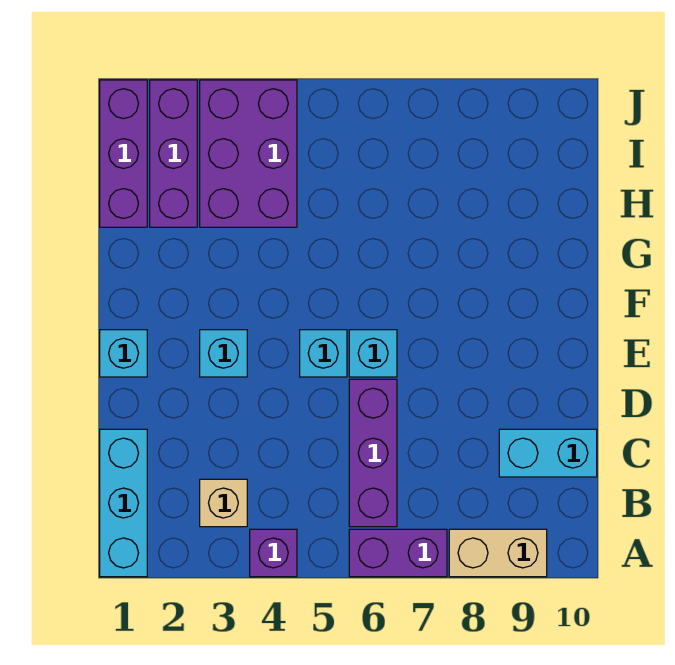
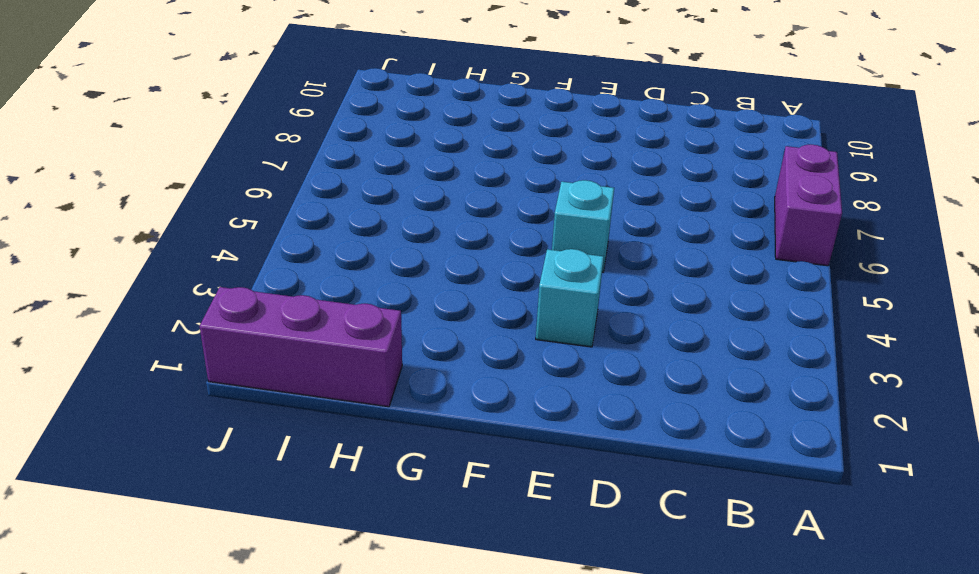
none -> cyan brick A1:C1 level 1
none -> purple brick A4 level 1
none -> tan brick A8:A9 level 1

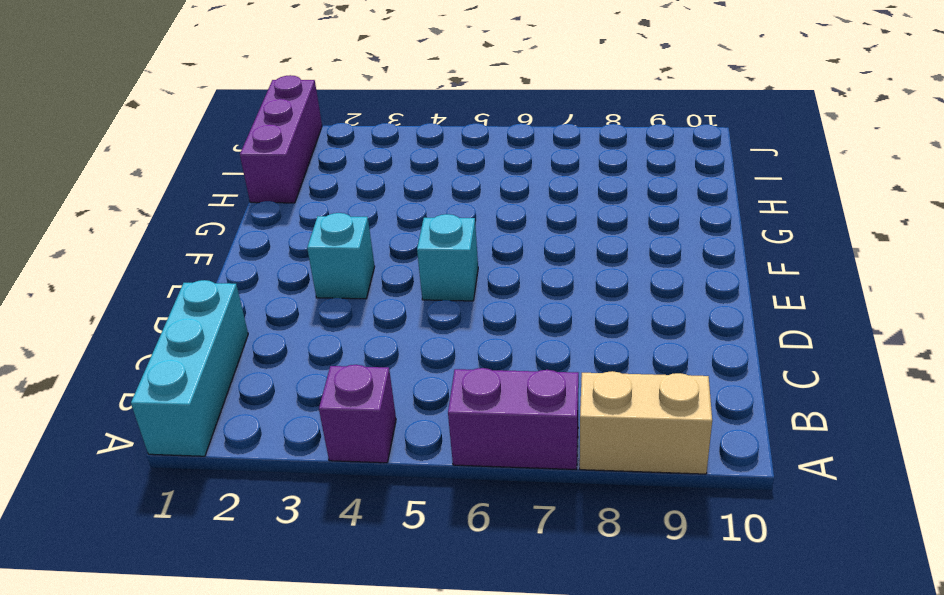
none -> tan brick B3 level 1
none -> purple brick B6:D6 level 1
none -> cyan brick C9:C10 level 1

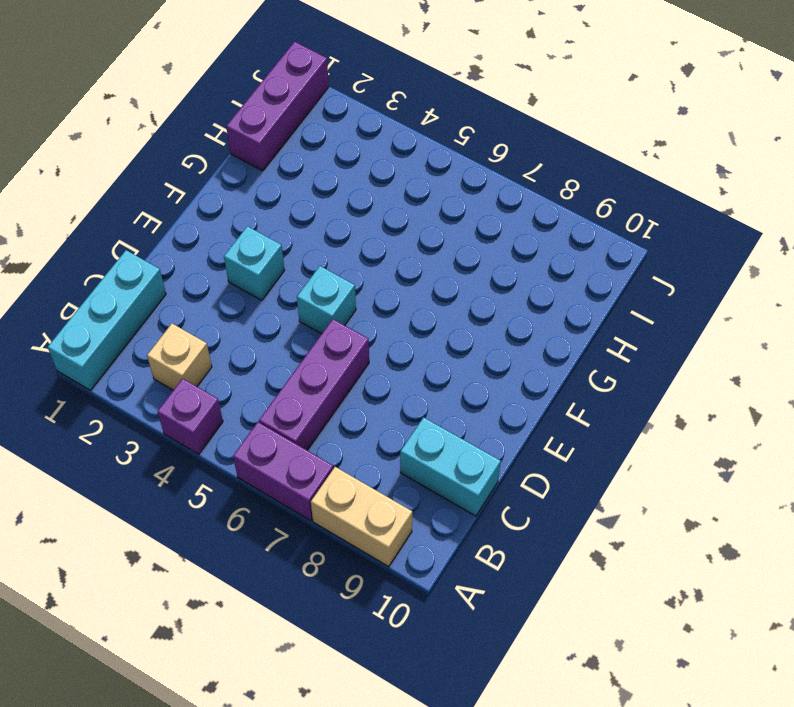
none -> cyan brick E1 level 1
none -> cyan brick E6 level 1
none -> purple brick H2:J2 level 1

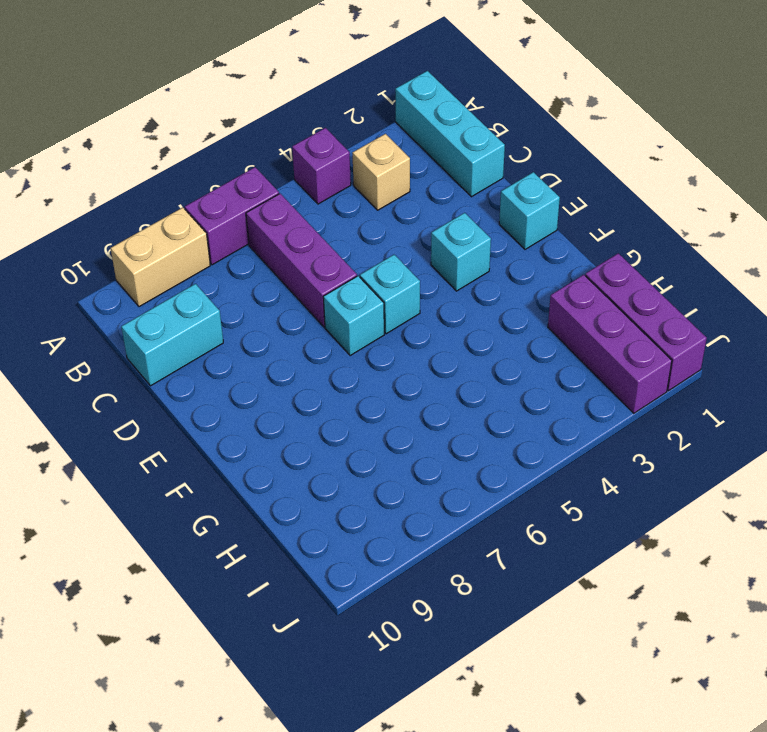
none -> purple brick H3:J4 level 1

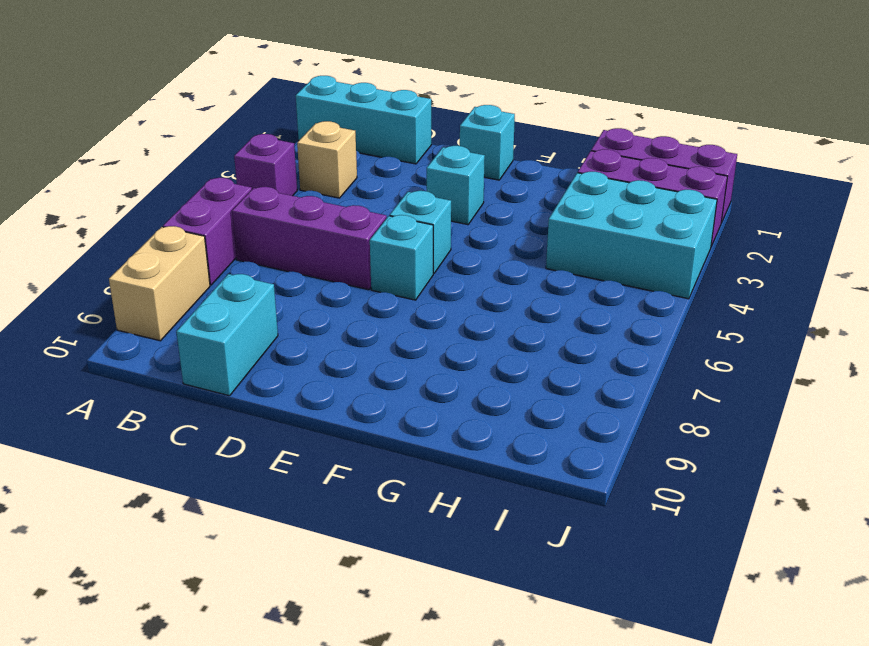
cyan brick H3:J4 level 1 -> purple brick H3:J4 level 1

